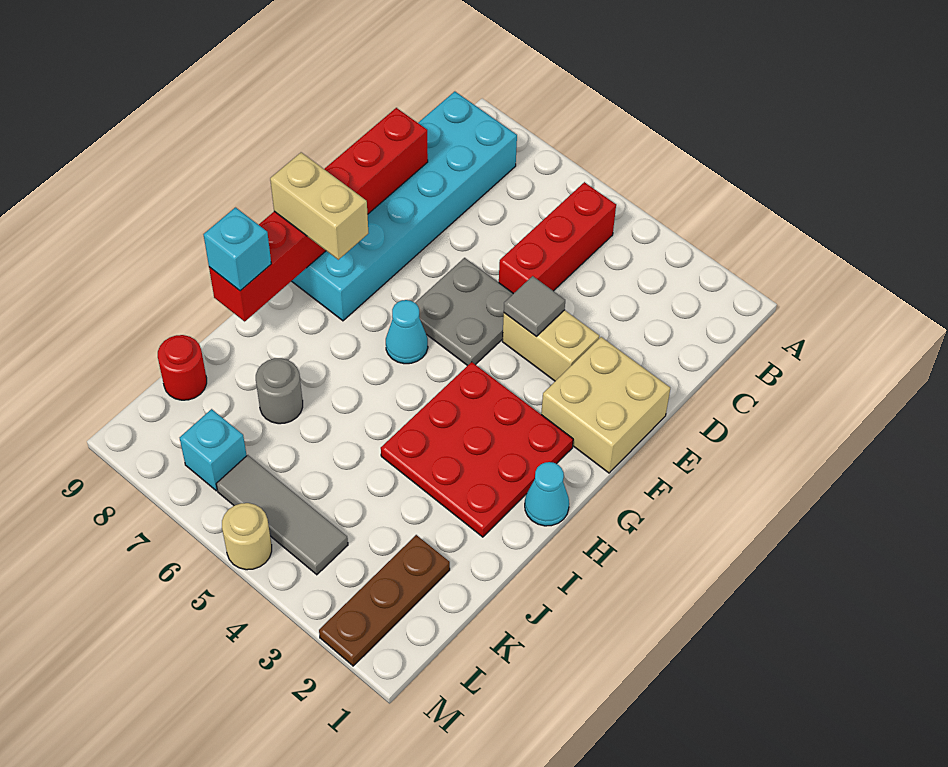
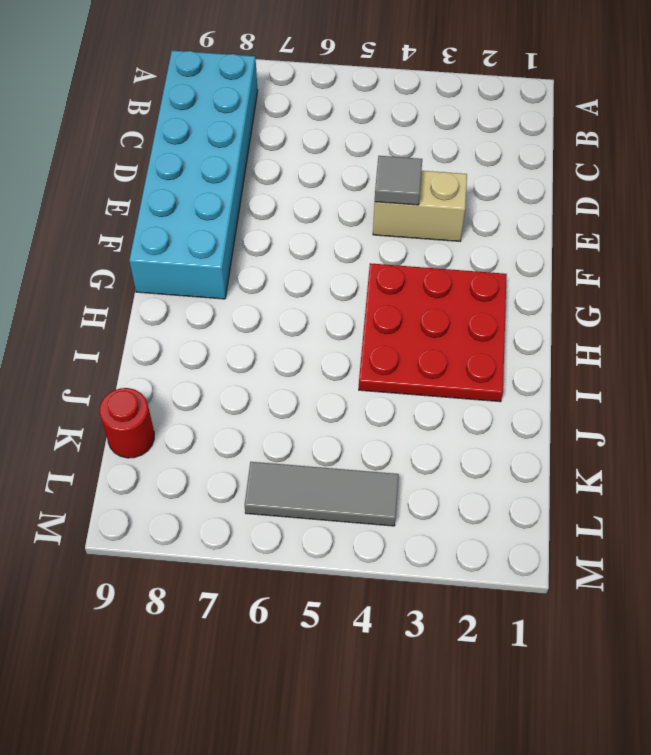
none -> red brick B5:D5 level 1
none -> tan brick E1:F2 level 1
none -> grey plate E5:F6 level 1

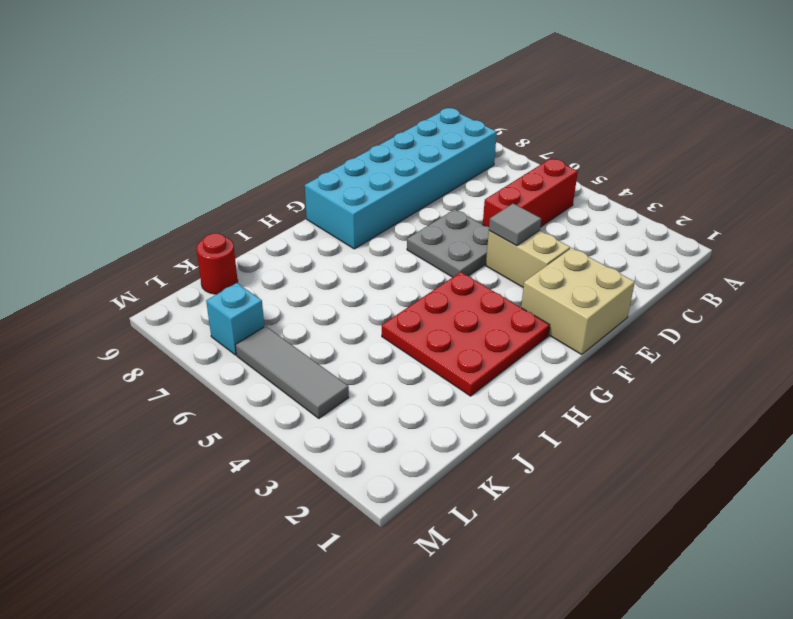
none -> cyan cone G6 level 1
none -> cyan cone H1 level 1
none -> grey round brick J7 level 1

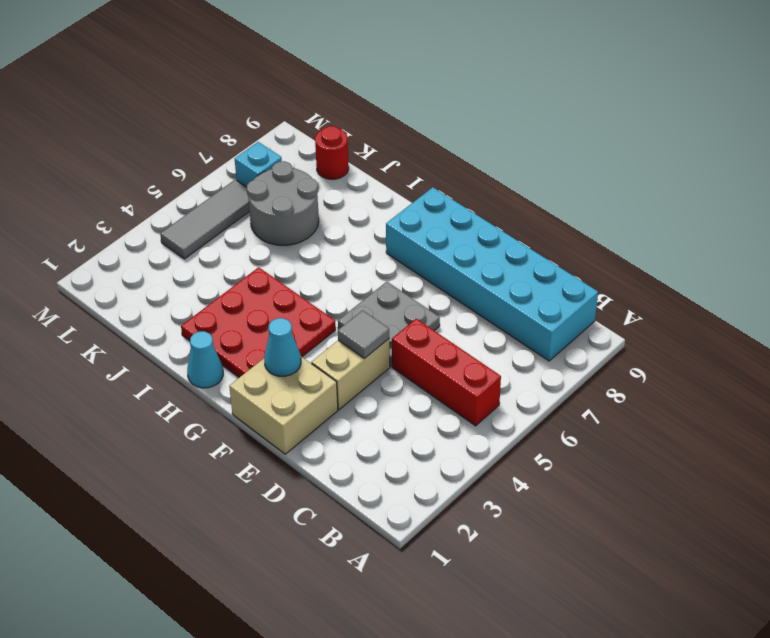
cyan cone F2 level 2 -> cyan cone G6 level 1
grey round brick J6:K7 level 1 -> grey round brick J7 level 1
none -> brown plate K2:M2 level 1
none -> tan round brick M5 level 1
none -> red brick D9:I9 level 2

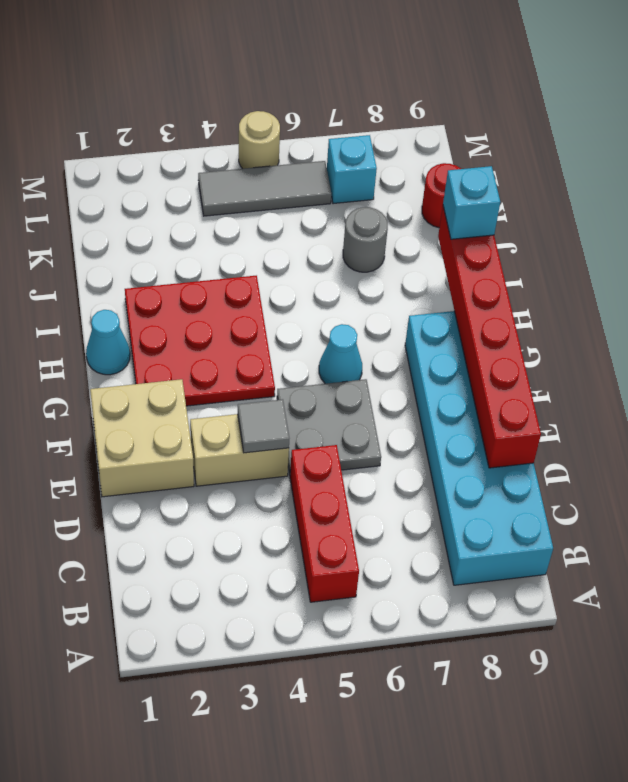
none -> brown plate K2:M2 level 1
none -> tan brick G8:G9 level 3

